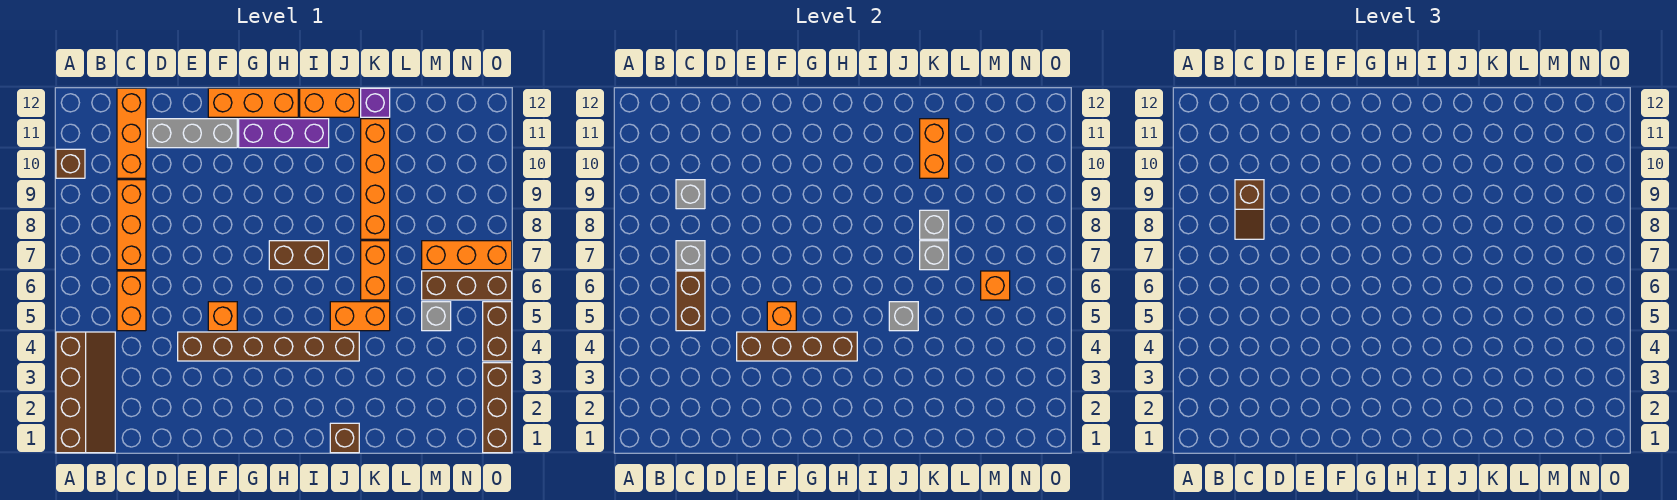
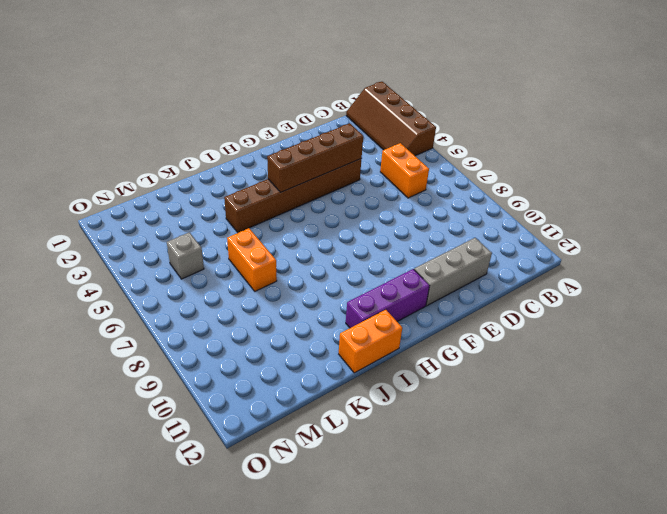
none -> brown brick A10 level 1
none -> orange brick C7:C9 level 1
none -> orange brick C10:C12 level 1
none -> orange brick F5 level 1

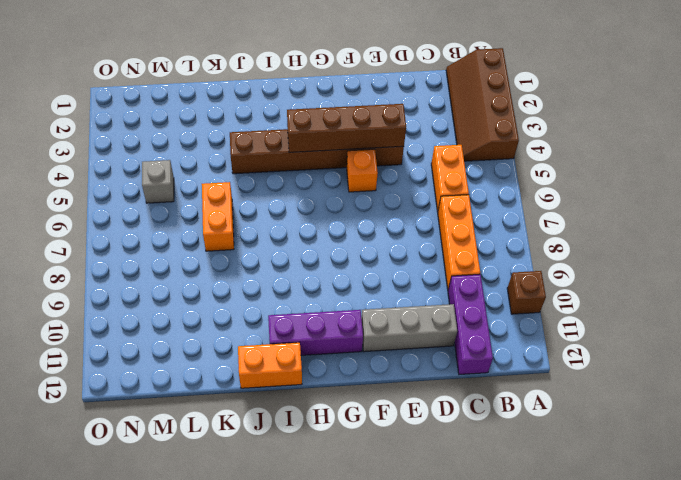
purple brick C10:C12 level 1 -> orange brick C10:C12 level 1
none -> orange brick F12:H12 level 1
none -> brown brick H7:I7 level 1
none -> brown brick J1 level 1
none -> orange brick J5:K5 level 1

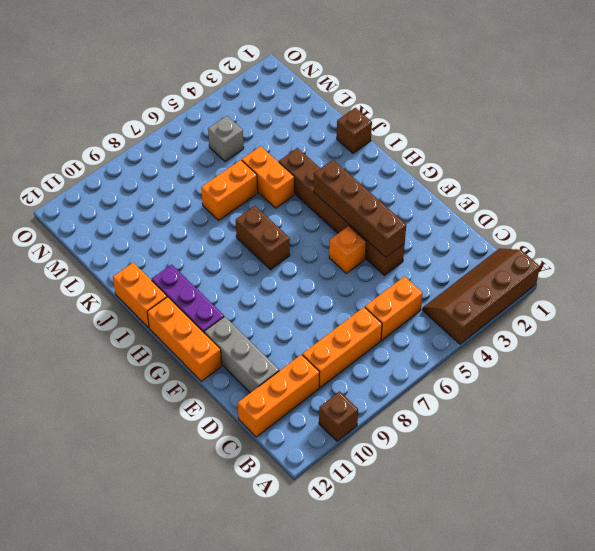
none -> orange brick K8:K11 level 1
none -> purple brick K12 level 1
none -> brown brick M6:O6 level 1
none -> orange brick M7:O7 level 1

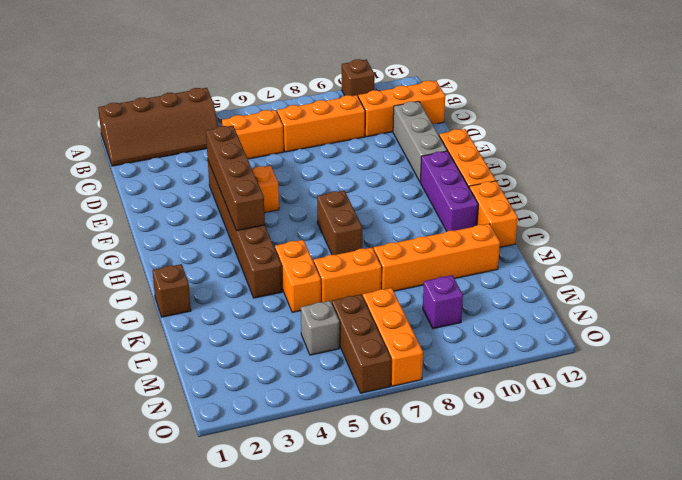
purple brick M9 level 1 -> purple brick K12 level 1
none -> brown brick O1:O3 level 1
none -> brown brick O4:O5 level 1
none -> brown brick C5:C6 level 2
none -> grey brick C7 level 2

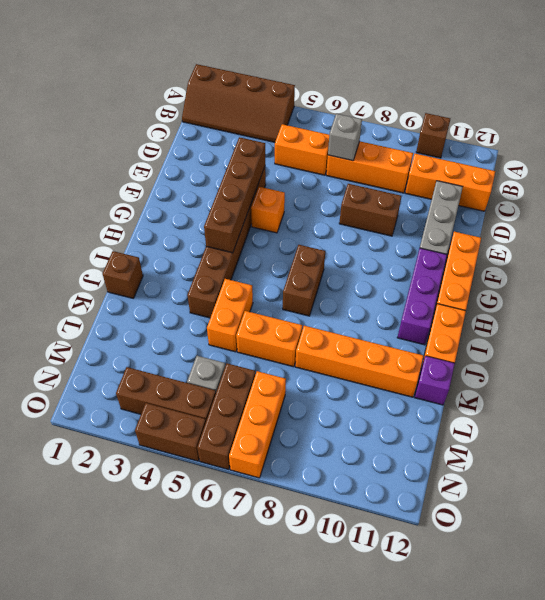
brown brick E8:E9 level 1 -> brown brick C5:C6 level 2
brown brick N3:N5 level 1 -> brown brick O1:O3 level 1
none -> grey brick C9 level 2
none -> orange brick F5 level 2
none -> grey brick J5 level 2
none -> grey brick K7 level 2

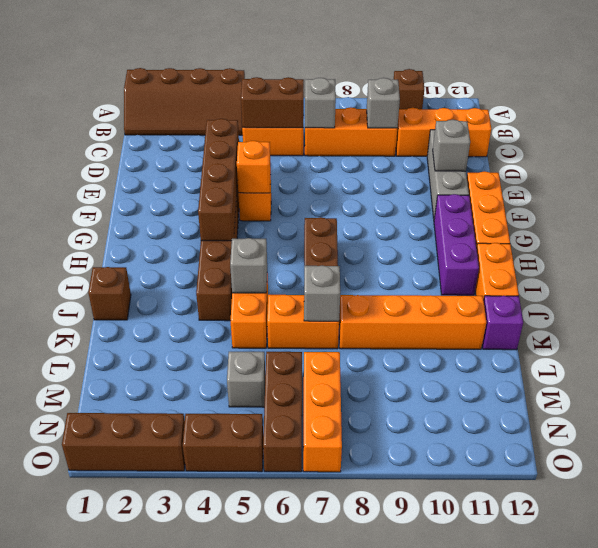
grey brick E11 level 2 -> grey brick K8 level 2
none -> orange brick K10:K11 level 2
none -> orange brick M6 level 2
none -> brown slope C8:C9 level 3 top 9

